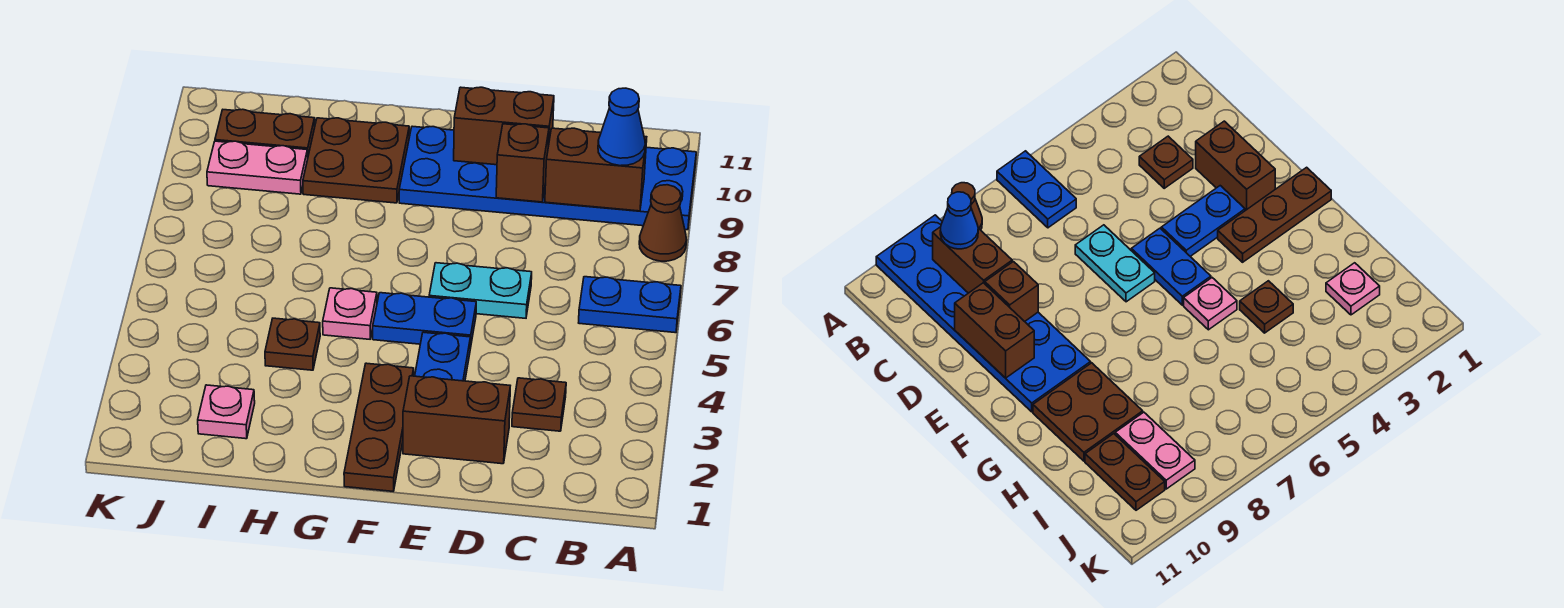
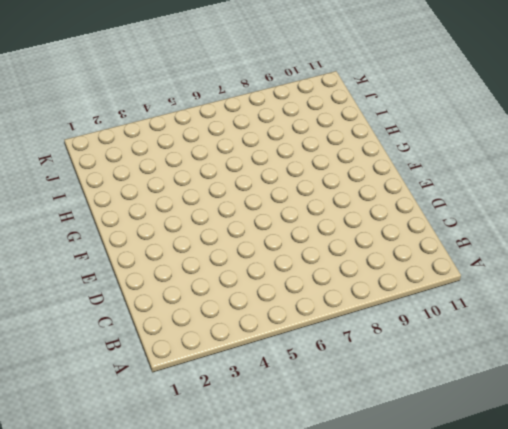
none -> blue plate A6:B6 level 1
none -> brown cone A8 level 1
none -> blue plate A9:F10 level 1

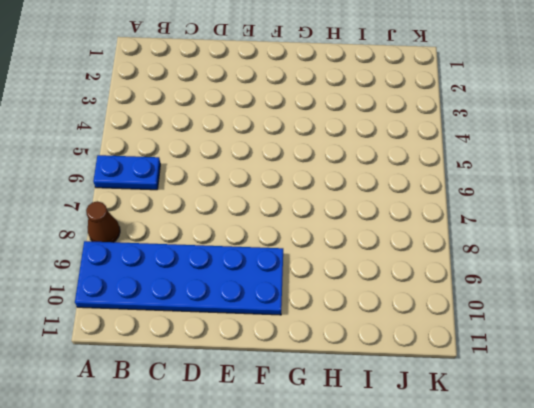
none -> brown plate C3 level 1
none -> brown brick D2:E2 level 1
none -> cyan plate D6:E6 level 1

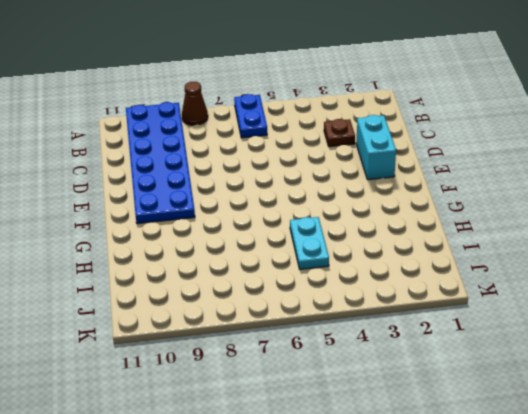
cyan brick D2:E2 level 1 -> brown brick D2:E2 level 1
cyan plate H5:I5 level 1 -> cyan plate D6:E6 level 1
none -> blue plate E3:E4 level 1
none -> blue plate E5:F5 level 1
none -> brown plate F1:F3 level 1

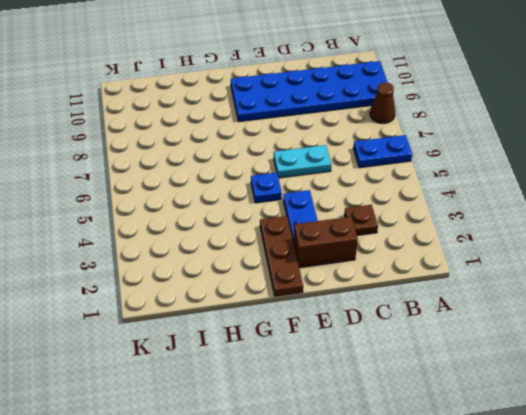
blue plate F5 level 1 -> blue plate E5:F5 level 1
none -> pink plate G5 level 1
none -> brown plate G9:H10 level 1
none -> brown plate H4 level 1

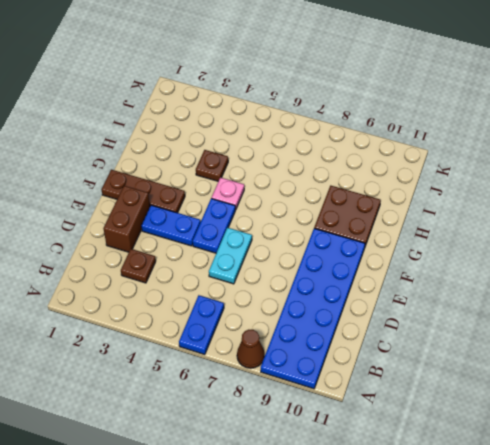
none -> pink plate I2 level 1
none -> pink plate I9:J9 level 1
none -> brown plate I10:J10 level 1

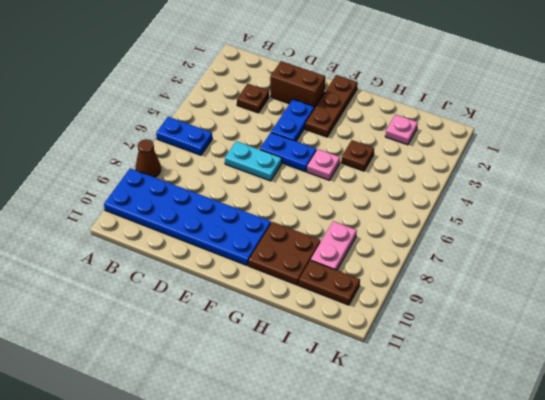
pink plate I8:I9 level 1 -> pink plate I9:J9 level 1
none -> brown brick B9:C9 level 2
none -> brown brick D9 level 2
none -> brown brick D10:E10 level 2

